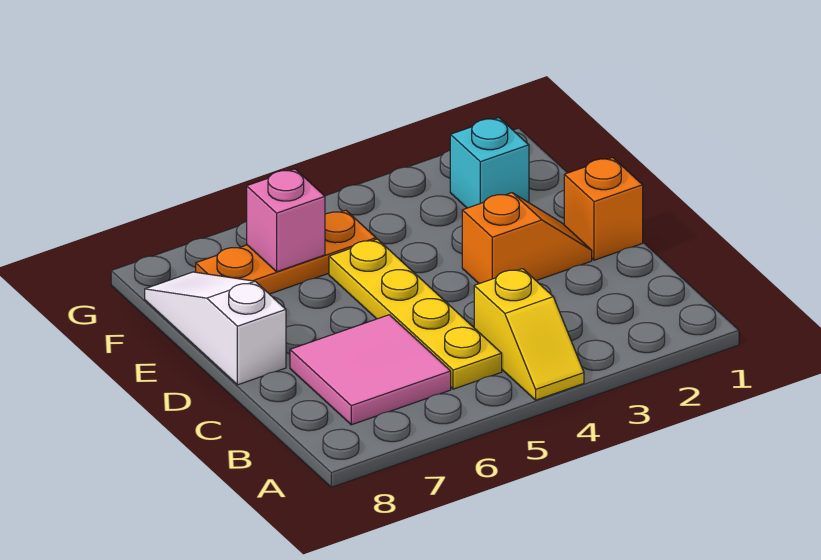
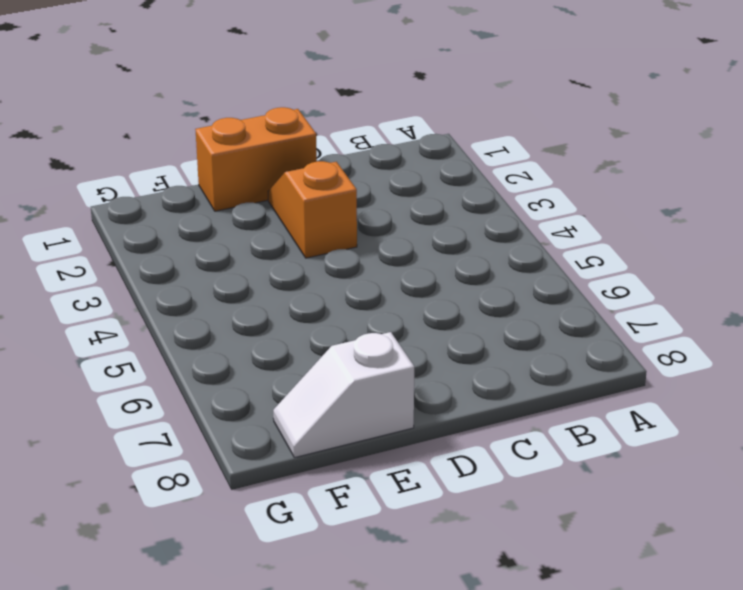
orange brick D1:E1 level 1 -> orange brick D1 level 1
white slope E8:F8 level 1 top E -> white slope D8:F8 level 1 top D
none -> yellow slope A4:B4 level 1 top B
none -> yellow plate B5:E5 level 1

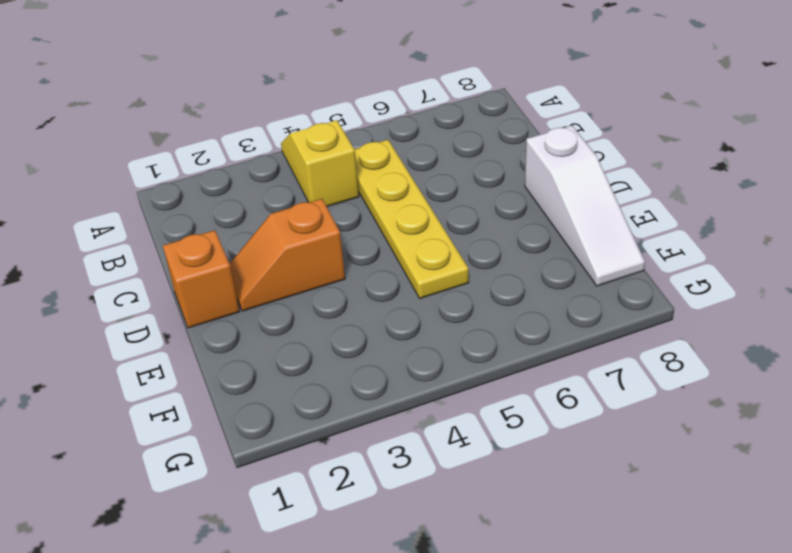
none -> pink tile B6:C7 level 1
none -> cyan brick F2 level 1

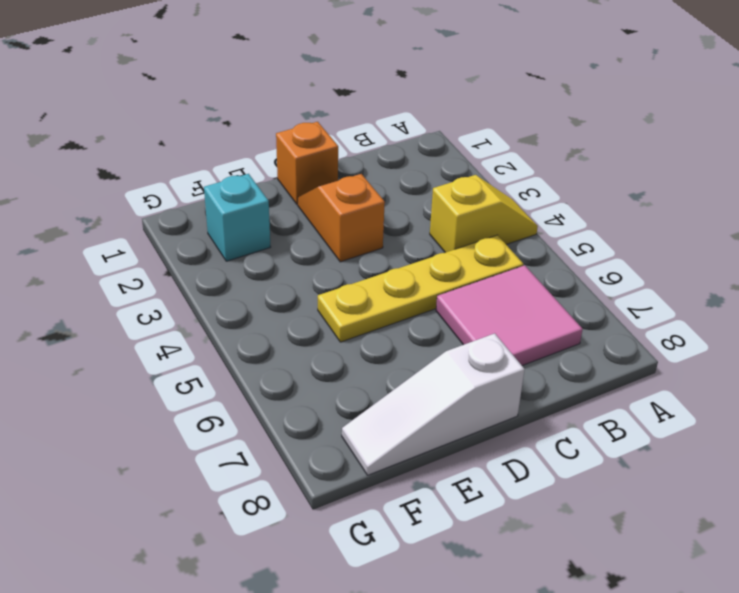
none -> orange plate F5:F7 level 1
none -> pink brick F6 level 2

